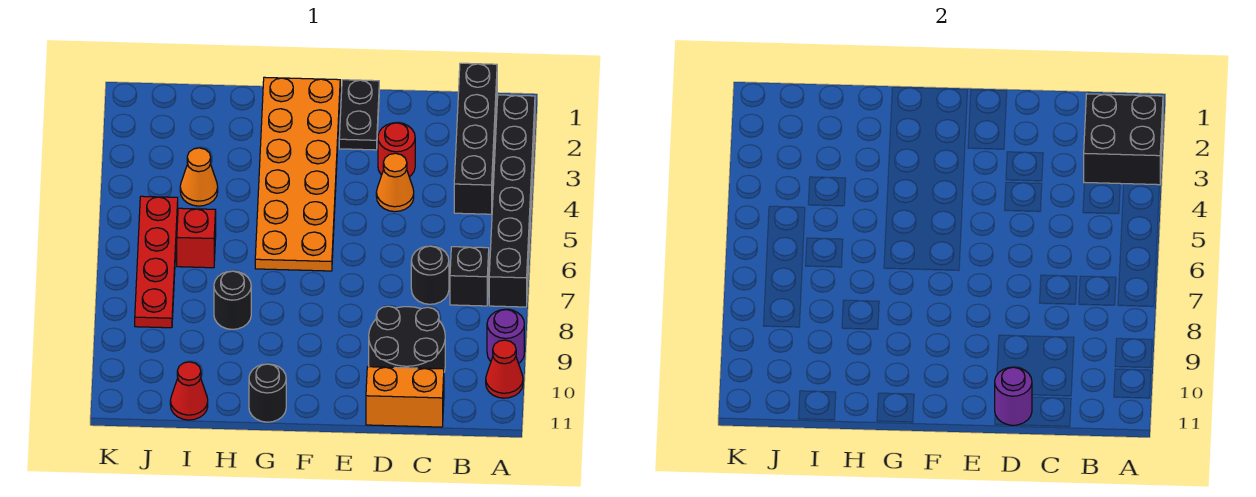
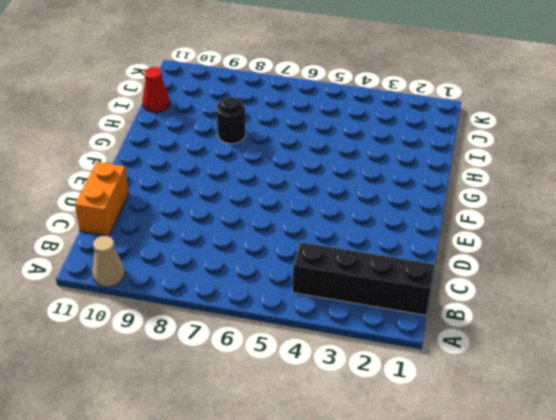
tan cone A10 level 1 -> red cone A10 level 1
none -> black brick A2:A7 level 1
none -> purple round brick A9 level 1
none -> black brick B7 level 1

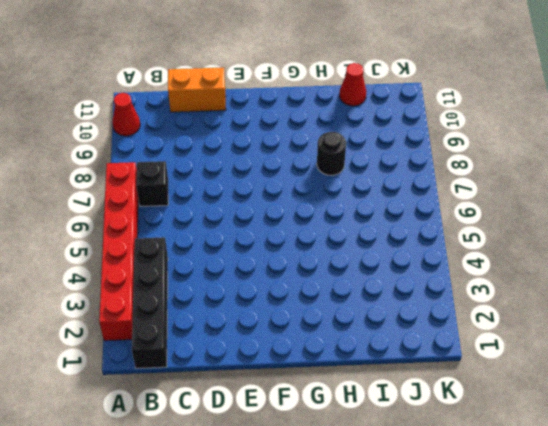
red brick A2:A7 level 1 -> black brick A2:A7 level 1
none -> purple round brick A9 level 1
none -> black round brick C7 level 1
none -> black round brick C9:D10 level 1

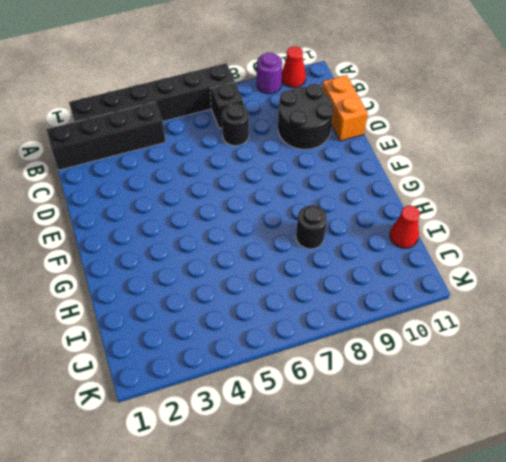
none -> red round brick D3 level 1
none -> orange cone D4 level 1
none -> black plate E1:E2 level 1

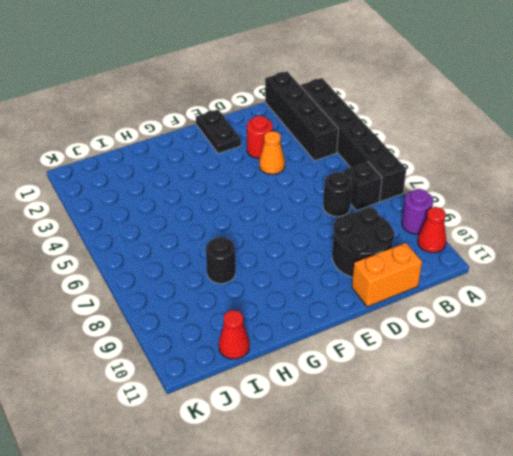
none -> orange plate F1:G6 level 1
none -> black round brick G11 level 1
none -> orange cone I4 level 1

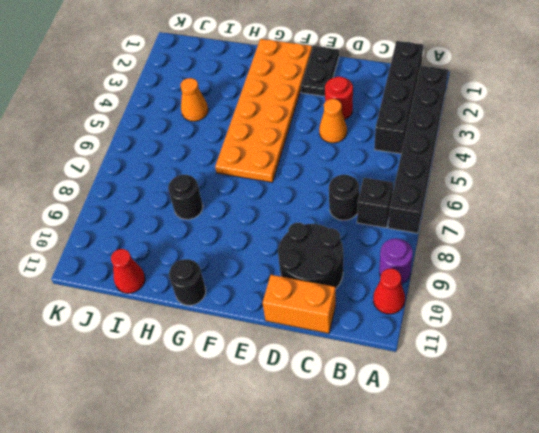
none -> red brick I6 level 1
none -> red plate J5:J8 level 1
none -> black brick A2:B3 level 2

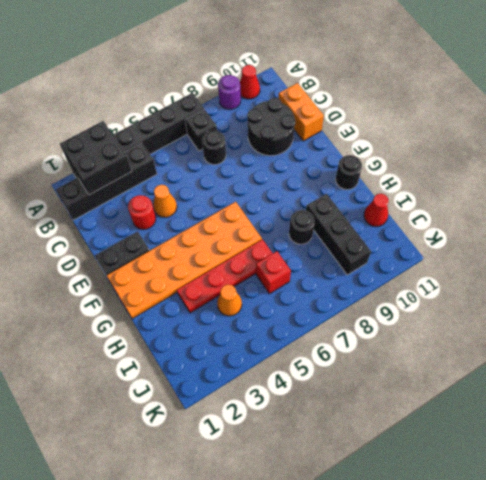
red plate H3:H6 level 1 -> red plate J5:J8 level 1
black brick H9:J9 level 1 -> none
none -> purple round brick D11 level 2

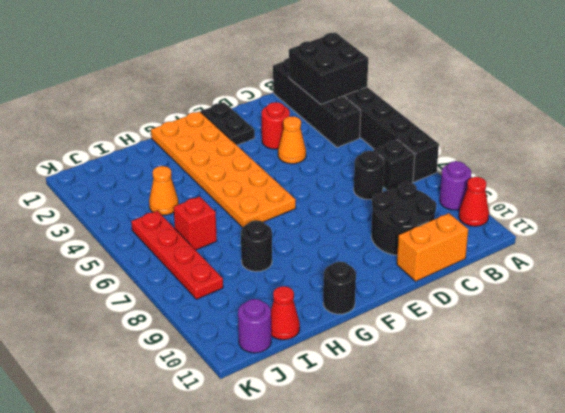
purple round brick J11 level 1 -> purple round brick D11 level 2

